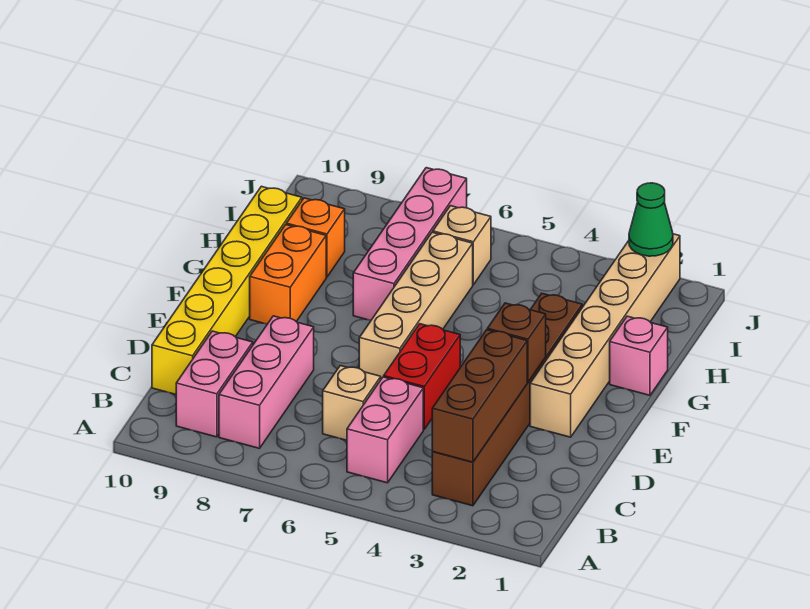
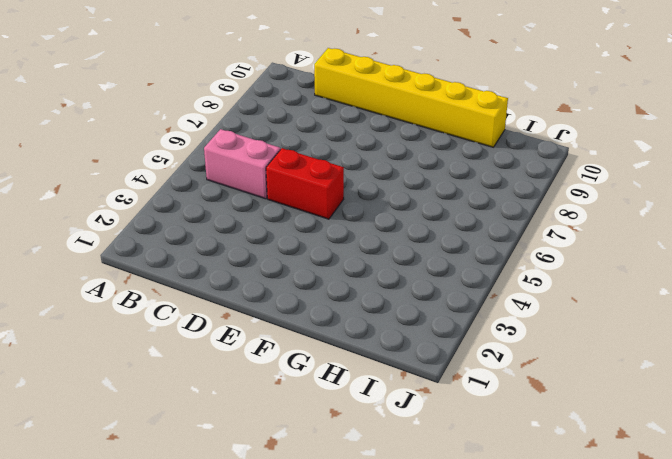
none -> brown brick B3:G3 level 1
none -> pink brick B8:D8 level 1
none -> pink brick B9:C9 level 1

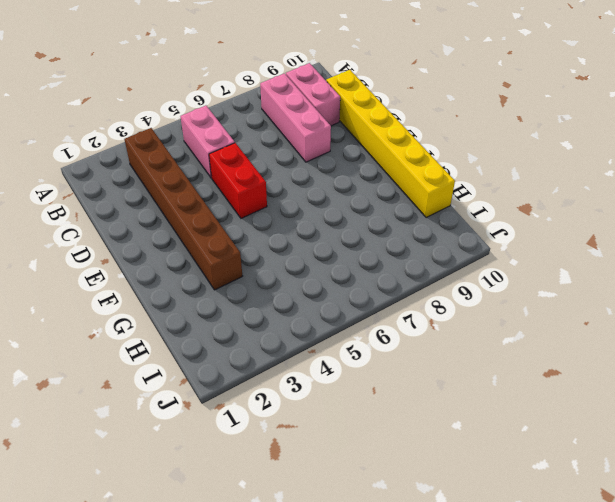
none -> tan brick C6 level 1
none -> tan brick E2:J2 level 1
none -> tan brick E6:H6 level 1

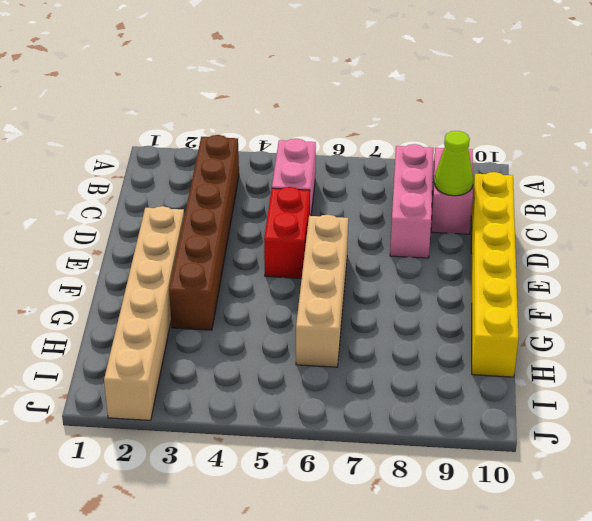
lime cone C9 level 2 -> none
none -> tan brick C6 level 1
none -> orange brick F9:G9 level 1
none -> pink brick G1 level 1

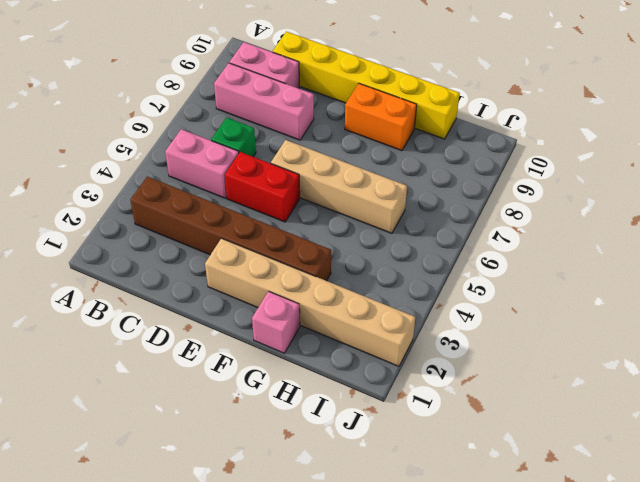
green brick C6 level 1 -> tan brick C6 level 1
none -> pink brick G7:J7 level 1
none -> orange brick H9 level 1
none -> tan brick I6 level 1

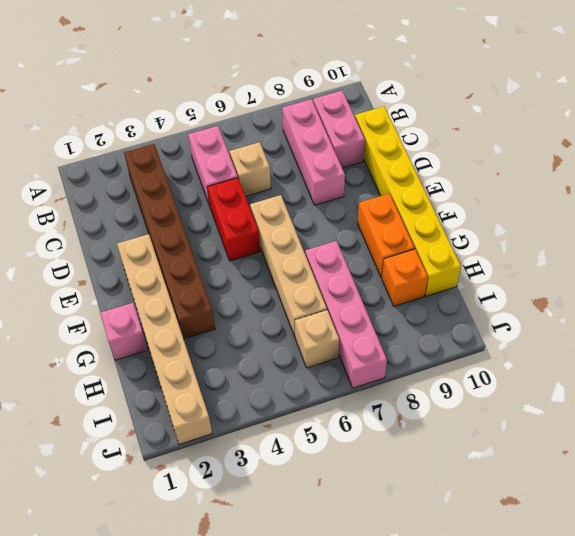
none -> brown brick B3:D3 level 2
none -> brown brick E3 level 2
none -> green cone J2 level 2

